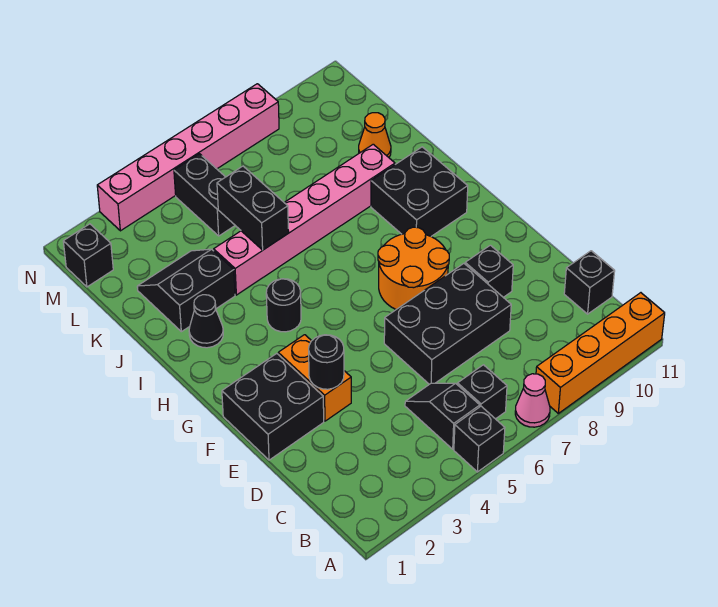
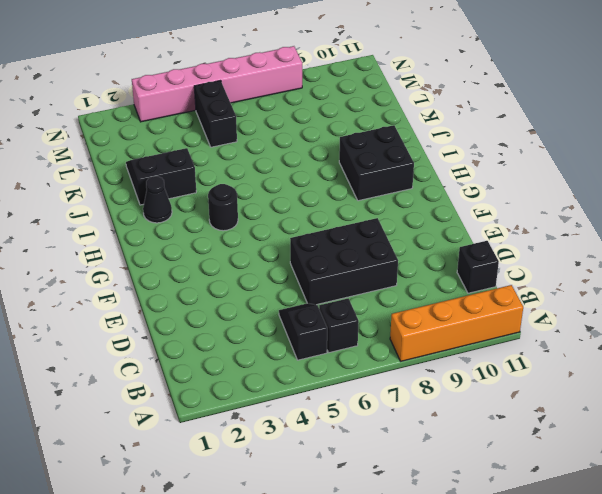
none -> black brick A5 level 1
none -> pink cone A7 level 1
none -> black brick E1:F2 level 1

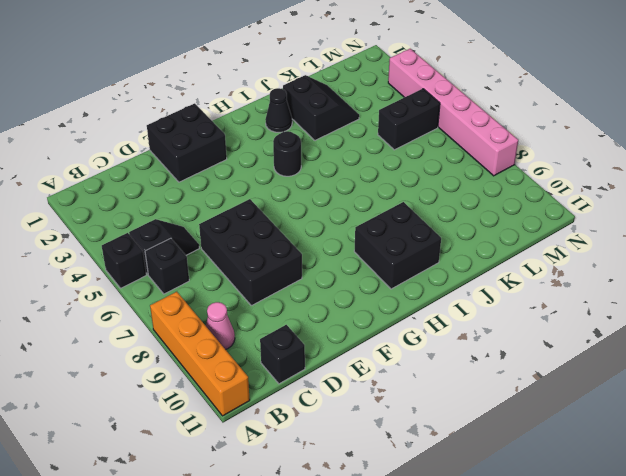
pink cone B9 level 1 -> pink cone A7 level 1
none -> orange brick E3:F3 level 1
none -> black brick E9 level 1
none -> orange round brick F7:G8 level 1

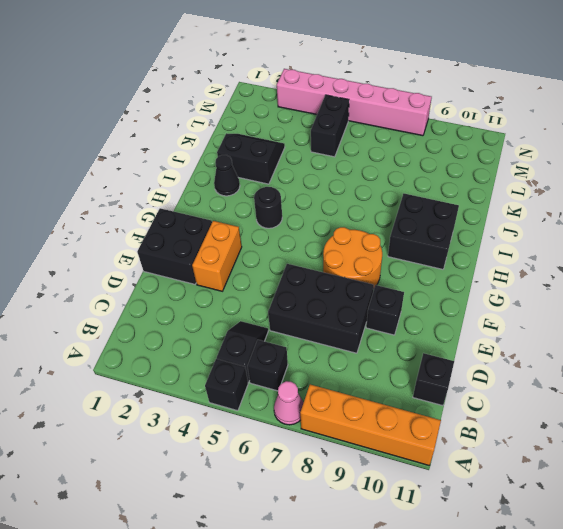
none -> pink brick J4:J9 level 1
none -> orange cone K10 level 1
none -> black brick M1 level 1

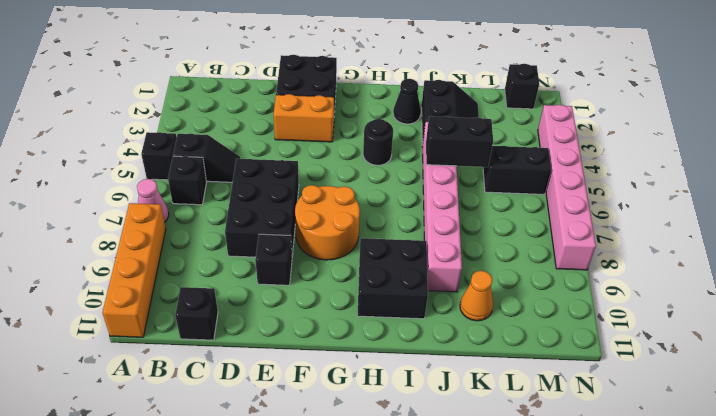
none -> black round brick E3 level 2

